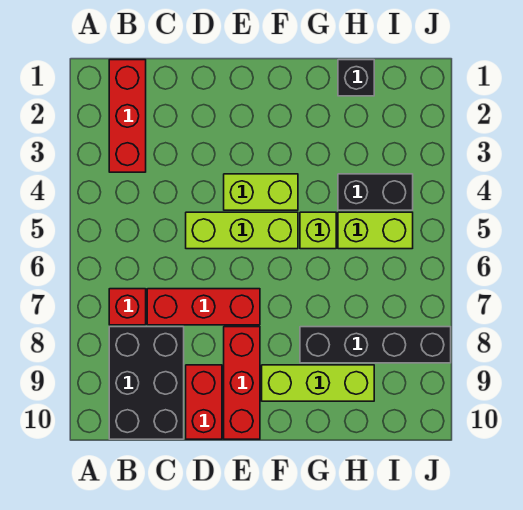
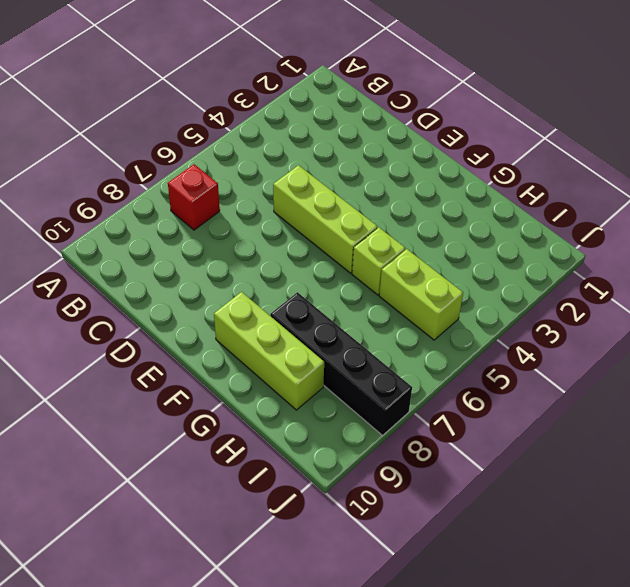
none -> red brick B1:B3 level 1
none -> black brick B8:C10 level 1
none -> red brick C7:E7 level 1

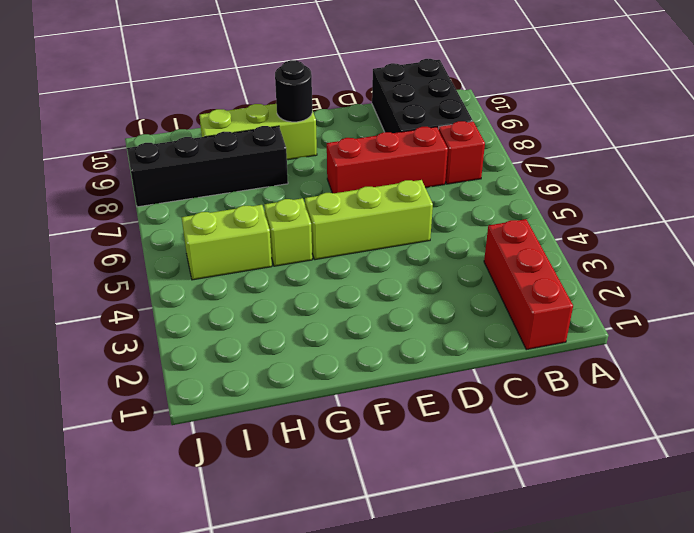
black round brick F9 level 2 -> none
none -> red brick D9:D10 level 1
none -> lime brick E4:F4 level 1
none -> red brick E8:E10 level 1

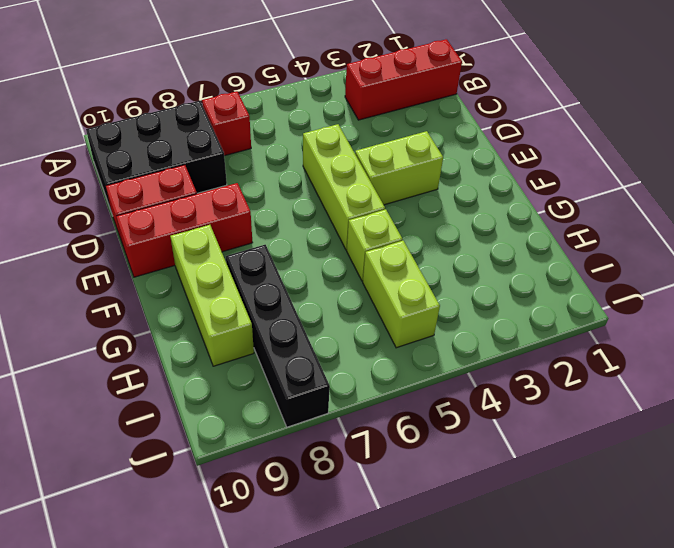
lime brick E3:E4 level 1 -> lime brick E4:F4 level 1
none -> red brick C7:E7 level 1
none -> black brick H1 level 1
none -> black brick H4:I4 level 1

